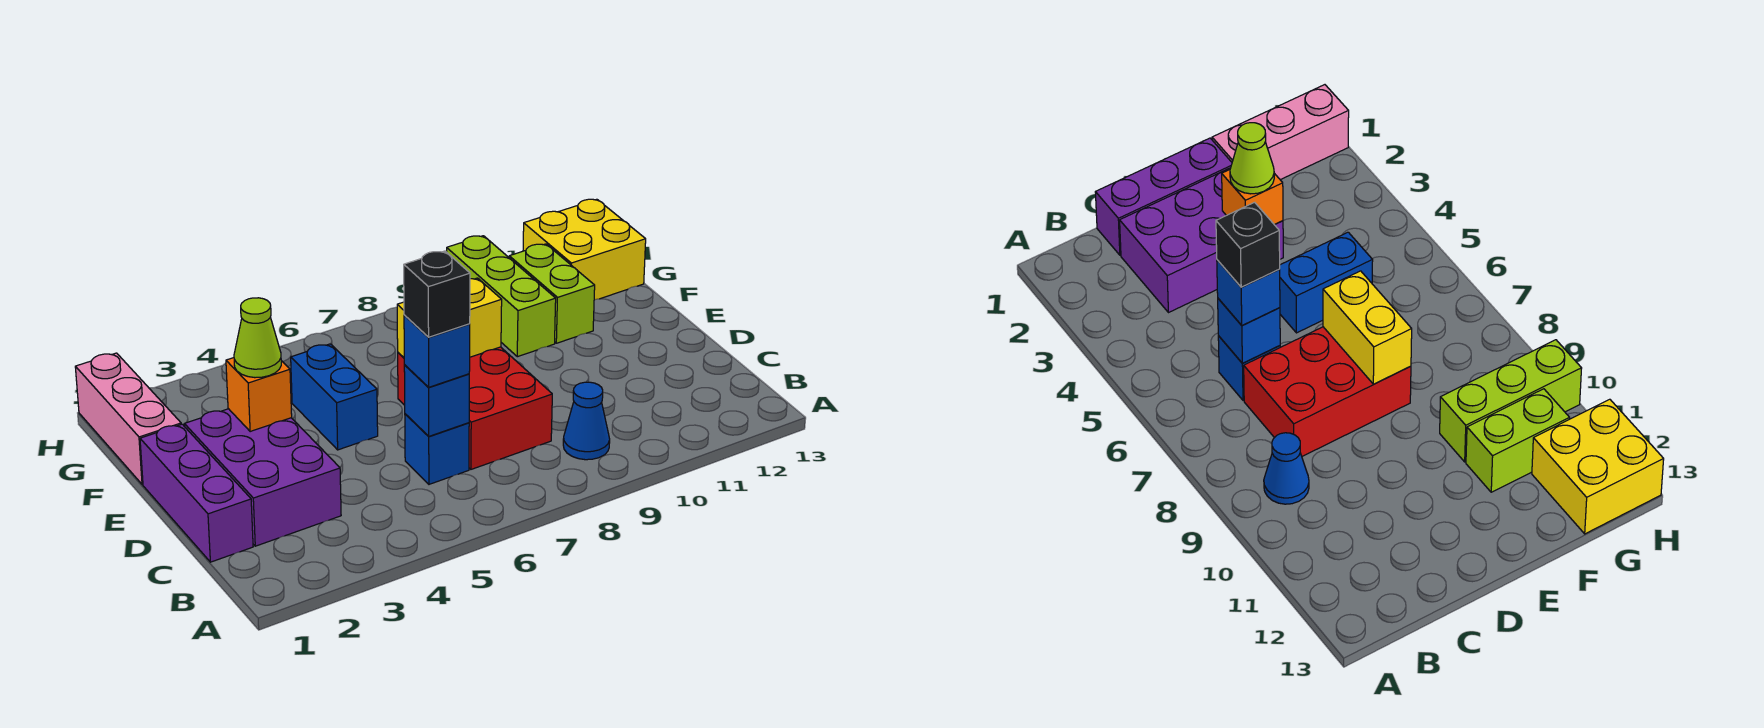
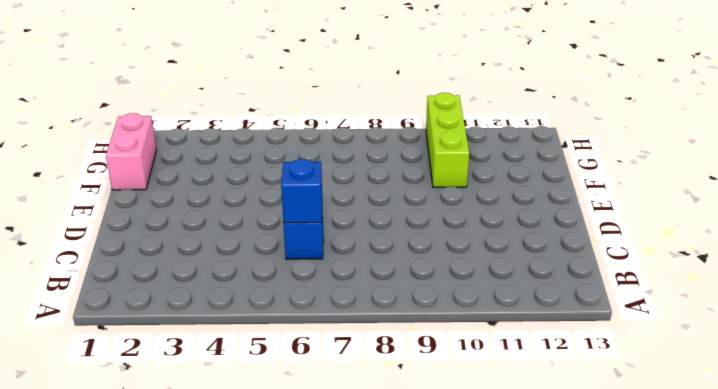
pink brick F1:G1 level 1 -> pink brick F1:H1 level 1
none -> blue cone B9 level 1
none -> purple brick C1:E1 level 1
none -> purple brick C2:E3 level 1

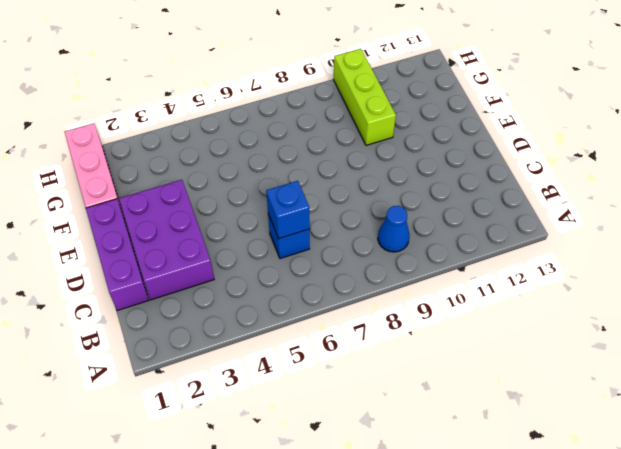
none -> red brick C7:E8 level 1
none -> blue brick E5:F5 level 1
none -> lime brick F11:G11 level 1

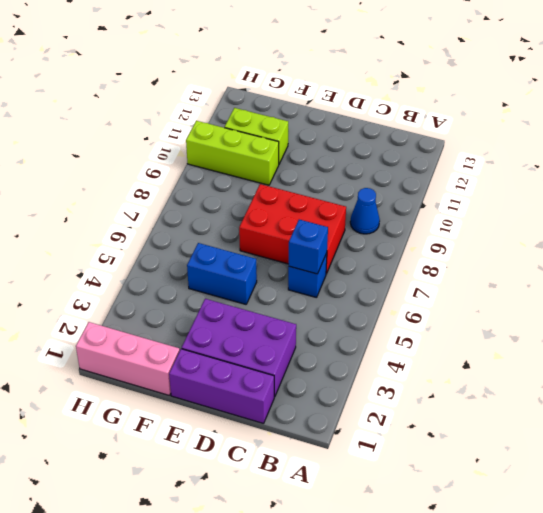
none -> yellow brick G12:H13 level 1
none -> orange brick E3 level 2
none -> yellow brick E7:E8 level 2

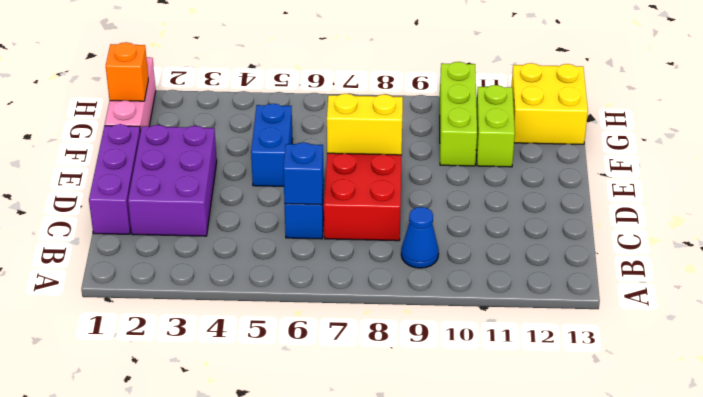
orange brick G1 level 2 -> orange brick E3 level 2
none -> blue brick C6 level 3
none -> lime cone E3 level 3
none -> black brick C6 level 4

